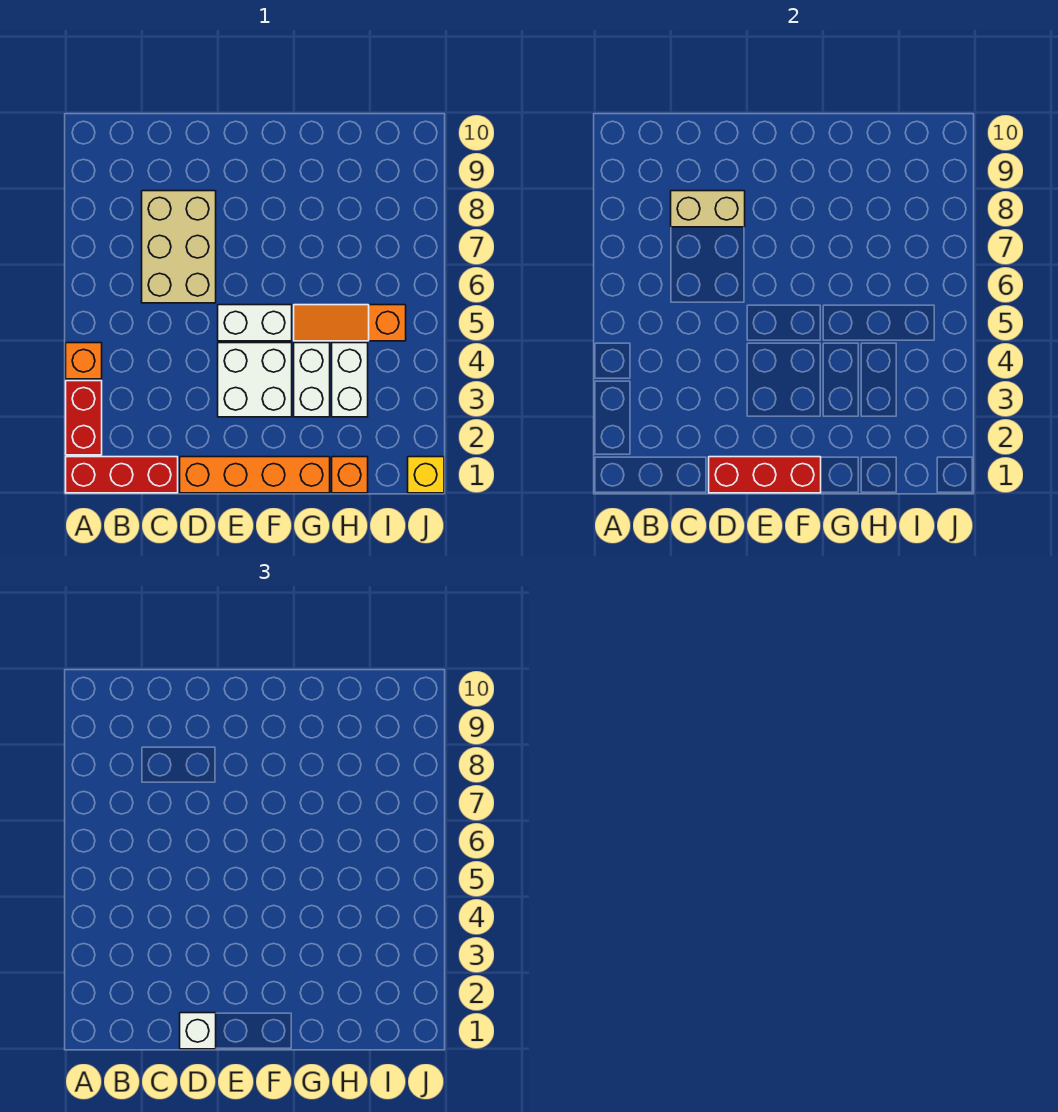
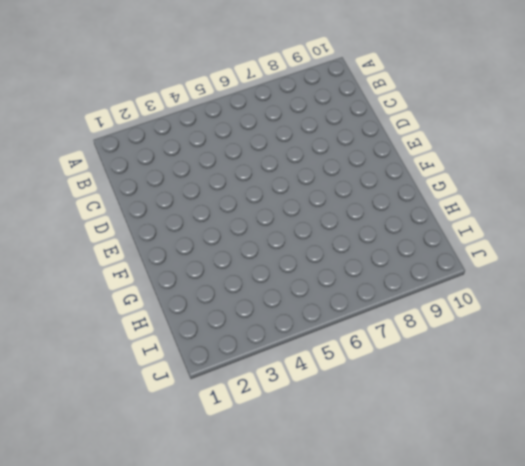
none -> red brick A1:C1 level 1
none -> red brick A2:A3 level 1
none -> orange brick A4 level 1

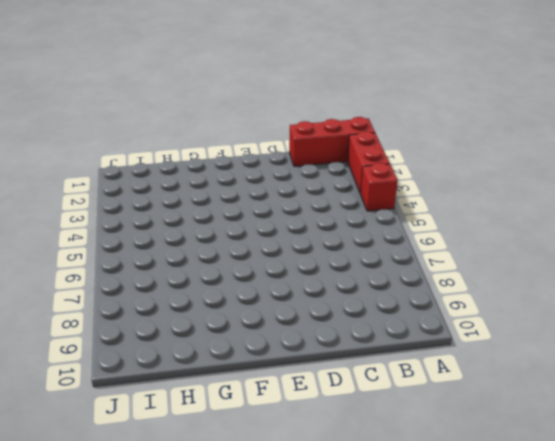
red brick A4 level 1 -> orange brick A4 level 1
none -> tan brick C6:D8 level 1
none -> orange brick D1:G1 level 1
none -> white brick E3:F4 level 1

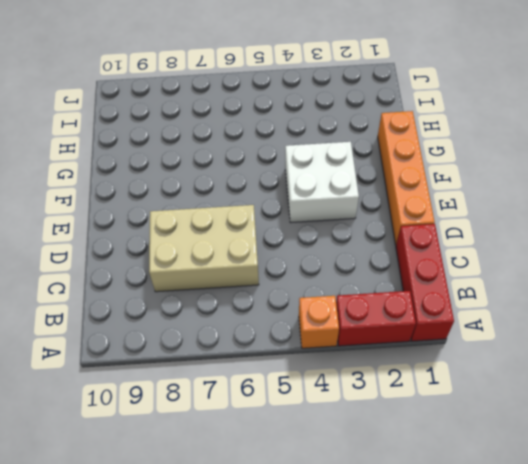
none -> white brick E5:F5 level 1
none -> white brick G3:G4 level 1
none -> orange slope G5:I5 level 1 top I

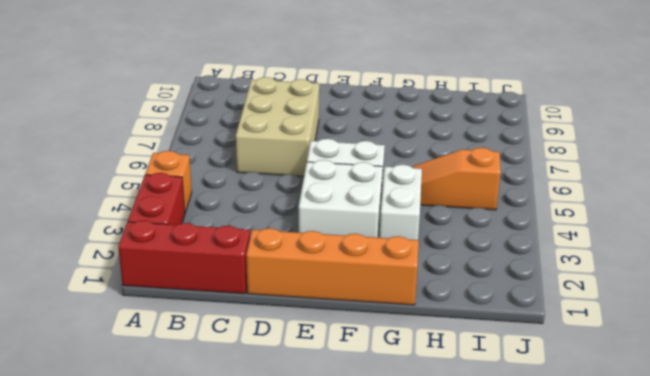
none -> orange brick H1 level 1
none -> white brick H3:H4 level 1
none -> yellow brick J1 level 1

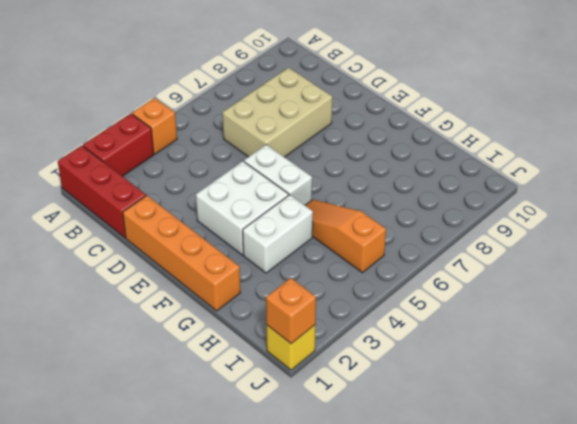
orange brick J1 level 2 -> orange brick H1 level 1
none -> white brick H3:H4 level 1
none -> tan brick C8:D8 level 2
none -> red brick D1:F1 level 2

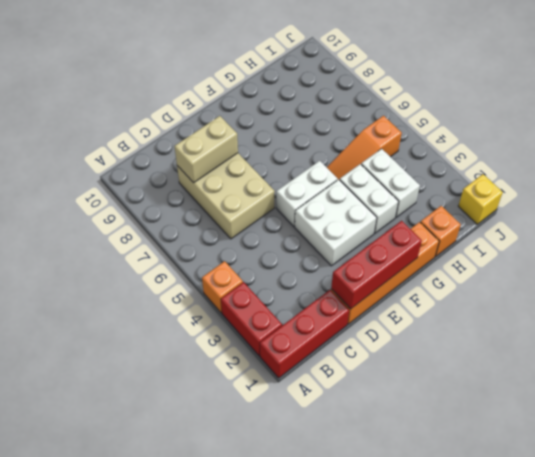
none -> white brick D1 level 3

